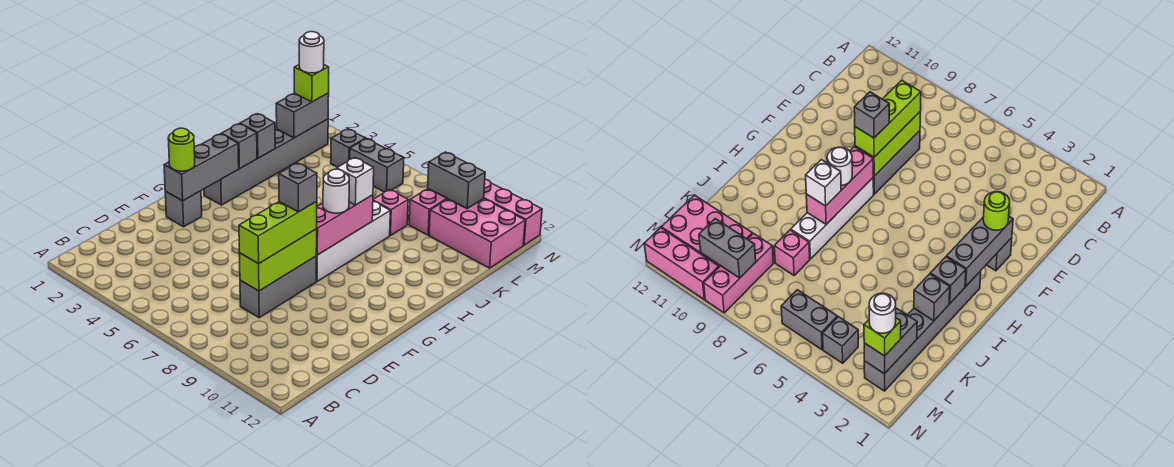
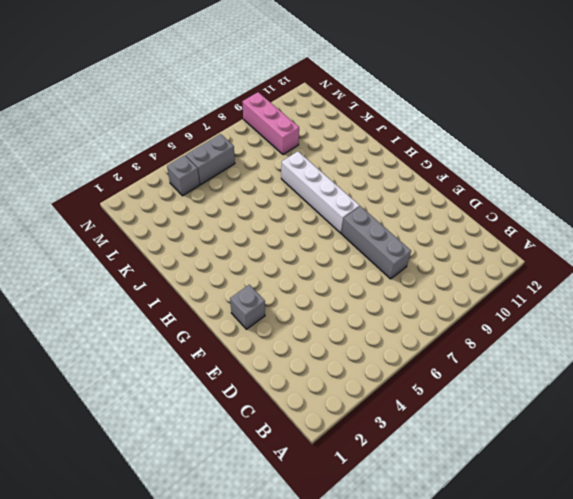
none -> grey brick H2:M2 level 1
none -> pink brick K8 level 1
none -> pink brick L10:M12 level 1

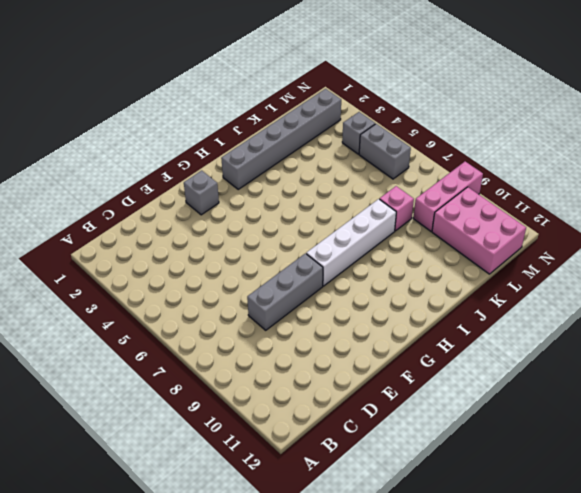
none -> pink brick N10:N12 level 1
none -> lime brick D8:F8 level 2
none -> grey brick F2:H2 level 2

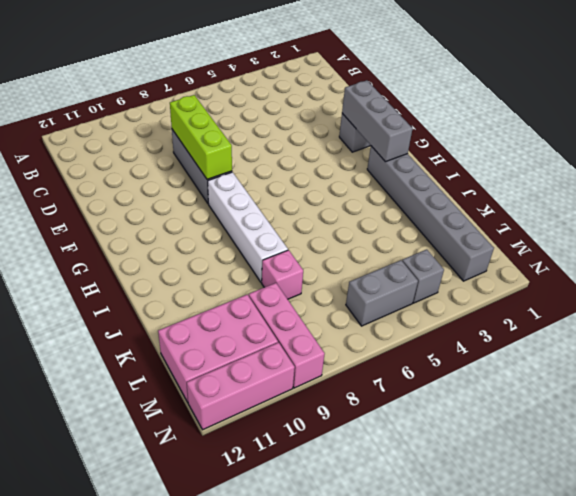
none -> pink brick G8:I8 level 2
none -> grey brick I2 level 2
none -> grey brick J2 level 2

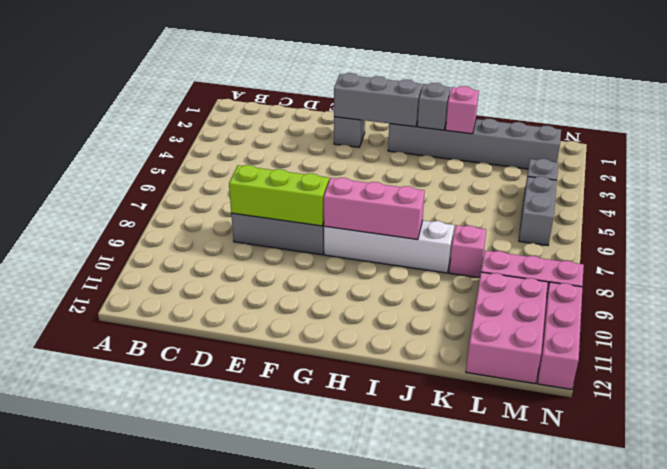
pink brick J2 level 2 -> grey brick J2 level 2
none -> grey brick L2:M2 level 2
none -> grey brick M9:M10 level 2
none -> lime brick D8:F8 level 3

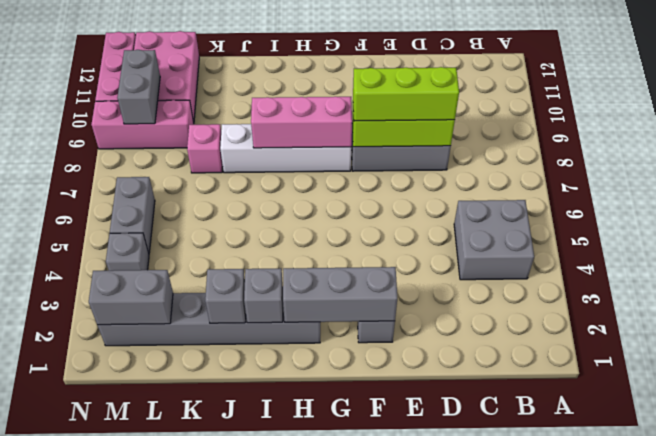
grey brick B4:C5 level 1 -> none
none -> lime round brick F2 level 3
none -> white round brick H8 level 3
none -> white brick I8 level 3

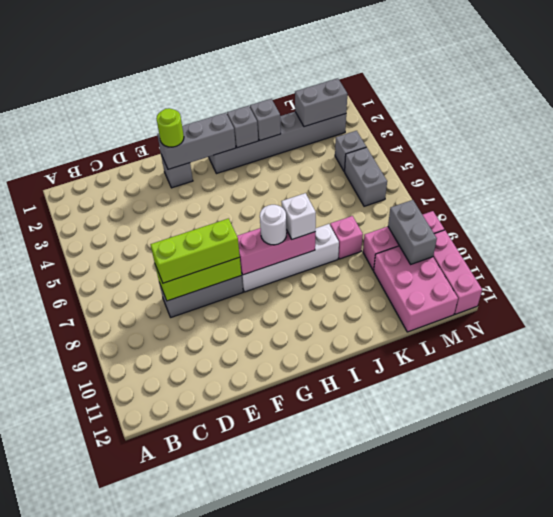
none -> lime brick M2 level 3
none -> grey brick F8 level 4
none -> white round brick M2 level 4

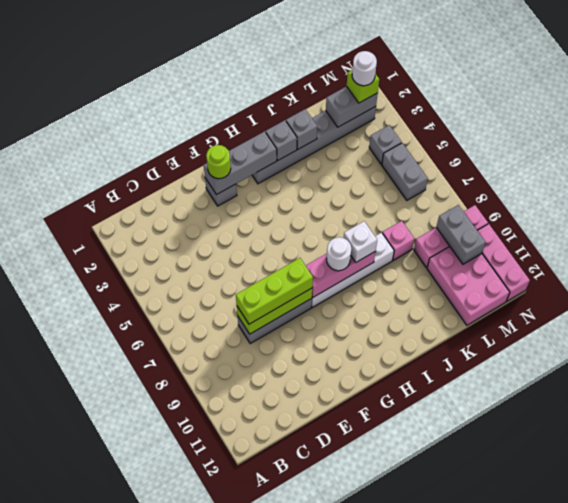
none -> grey brick F8 level 4

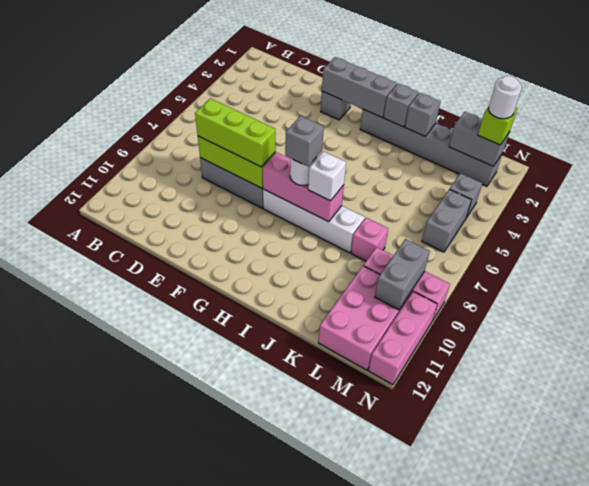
grey brick H8 level 4 -> grey brick F8 level 4
none -> lime round brick F2 level 3

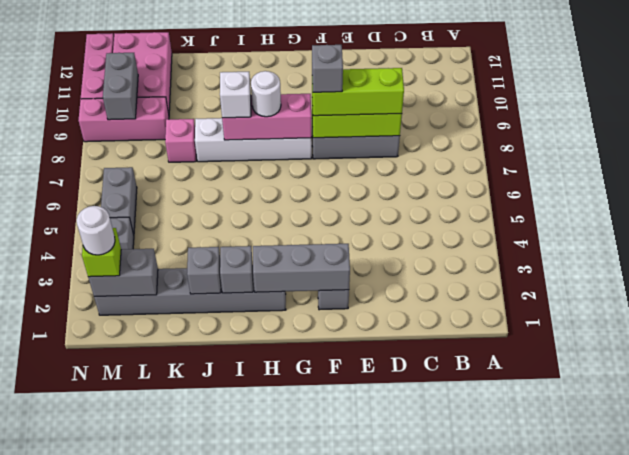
none -> lime round brick F2 level 3

